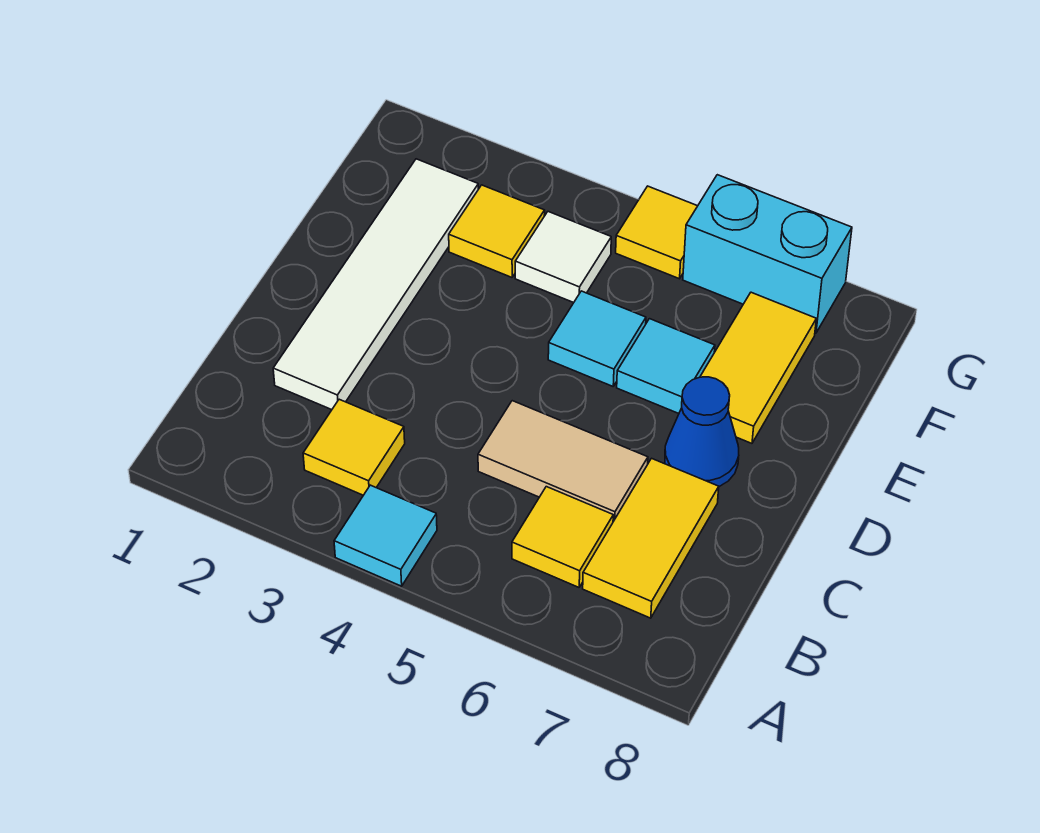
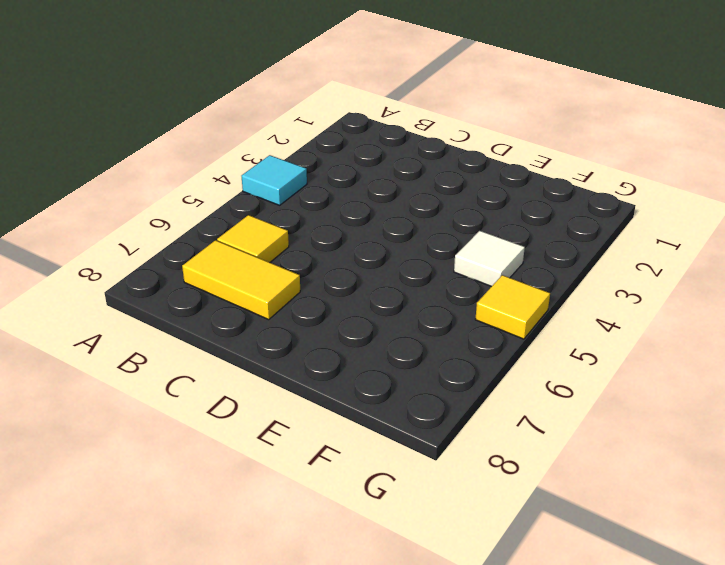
none -> yellow tile B3 level 1
none -> white tile C2:F2 level 1
none -> tan tile C5:C6 level 1

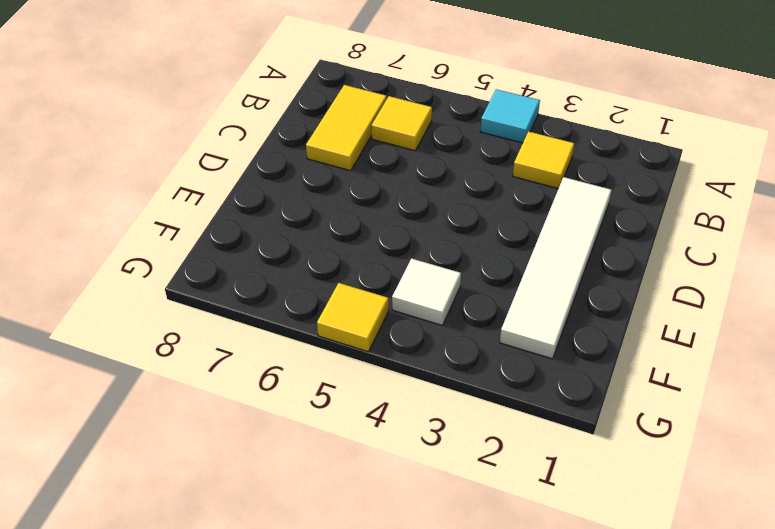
none -> tan tile C5:C6 level 1
none -> blue cone D7 level 1
none -> cyan tile E5 level 1

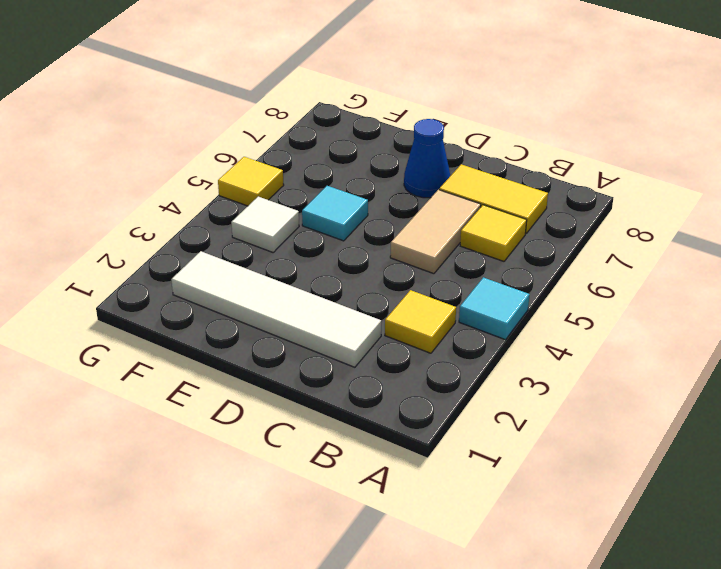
none -> cyan tile E6 level 1
none -> yellow tile E7:F7 level 1
none -> yellow tile F3 level 1

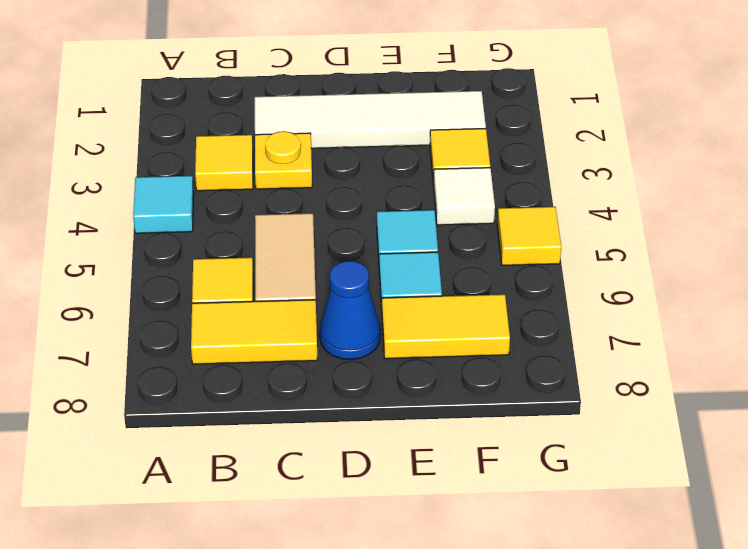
yellow plate C3 level 1 -> none
none -> cyan brick G6:G7 level 1

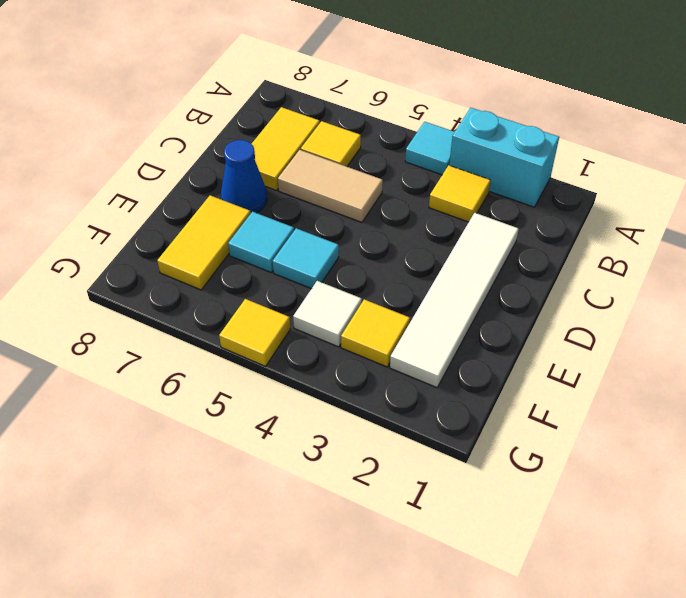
cyan brick A2:A3 level 1 -> cyan brick G6:G7 level 1

